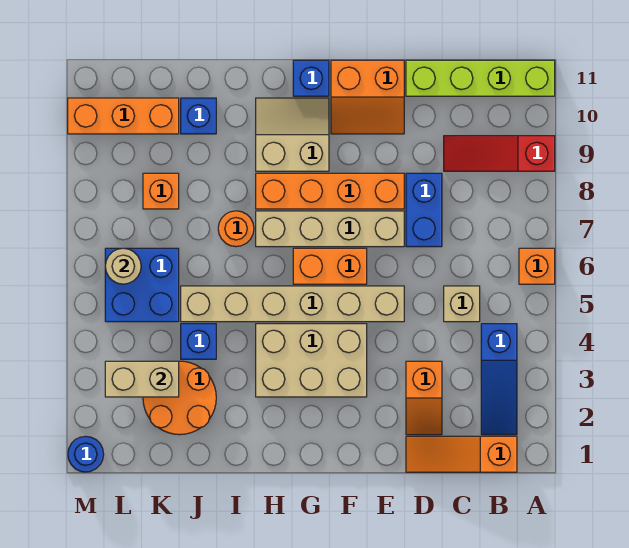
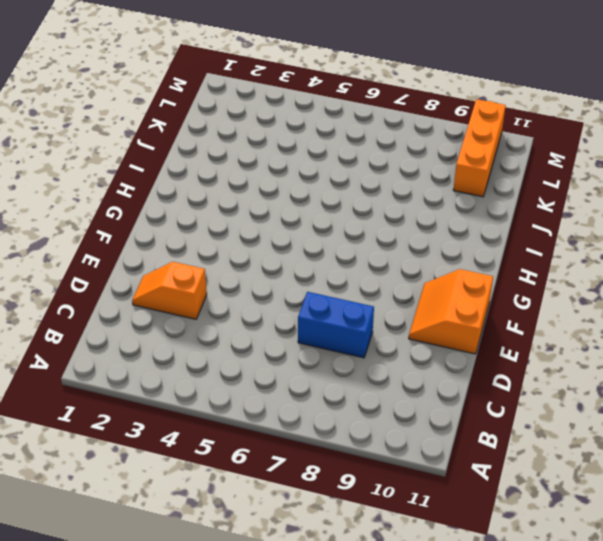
none -> orange brick A6 level 1
none -> red slope A9:C9 level 1 top A
none -> lime brick A11:D11 level 1

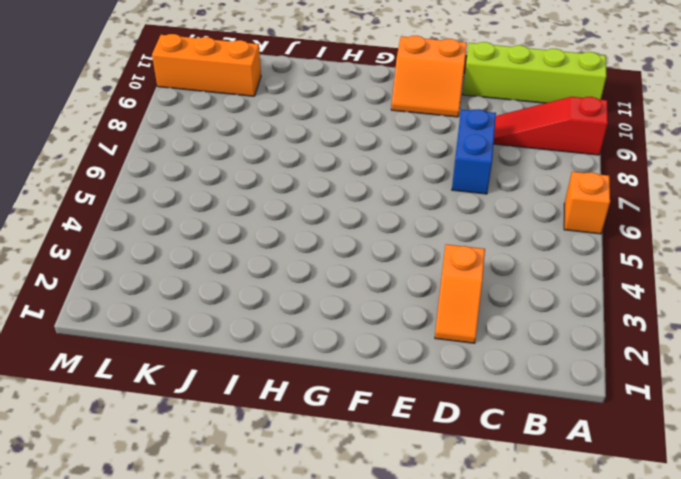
none -> orange slope B1:D1 level 1 top B
none -> blue slope B2:B4 level 1 top 4
none -> tan brick C5 level 1

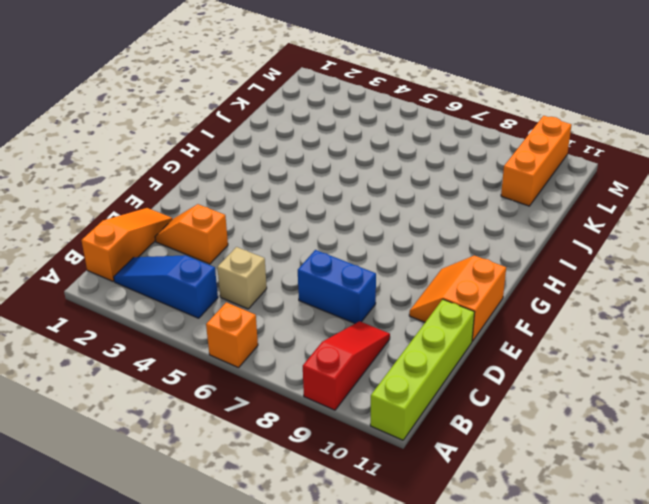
none -> tan brick E5:J5 level 1
none -> tan brick E7:H7 level 1
none -> orange brick E8:H8 level 1

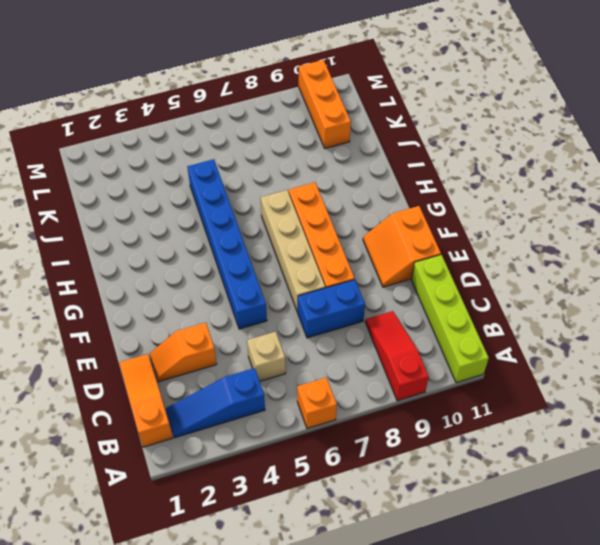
blue brick E5:J5 level 1 -> tan brick E5:J5 level 1
none -> tan brick F3:H4 level 1
none -> orange brick F6:G6 level 1
none -> tan slope G9:H10 level 1 top 9

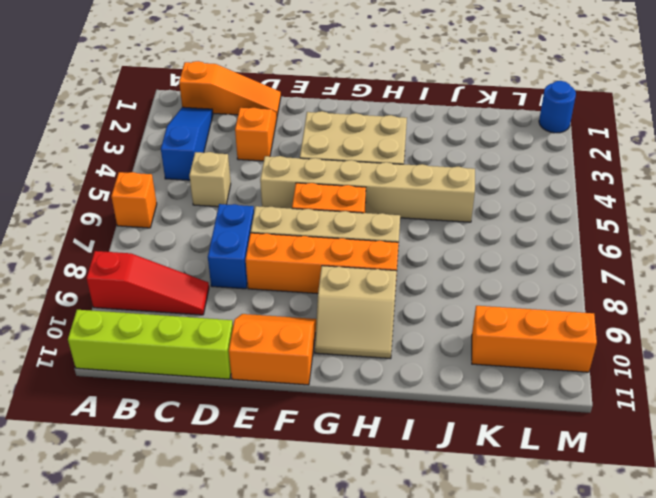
none -> blue brick G11 level 1
none -> orange round brick I7 level 1
none -> orange round brick J2:K3 level 1

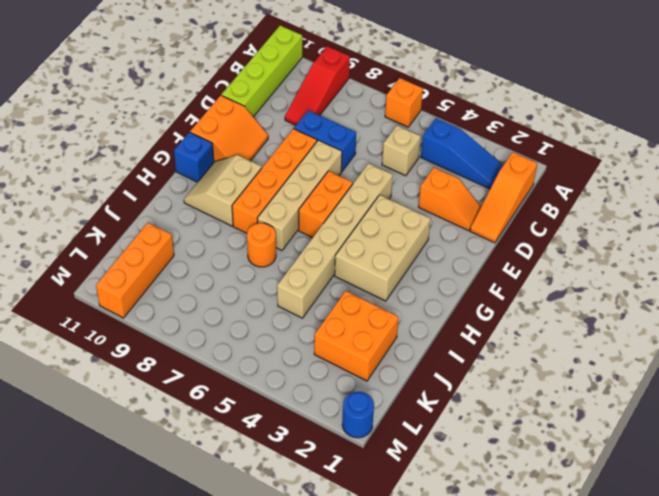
orange brick J2:K3 level 1 -> orange round brick J2:K3 level 1
none -> blue brick J4 level 1
none -> blue brick J10 level 1
none -> blue brick K5:L6 level 1

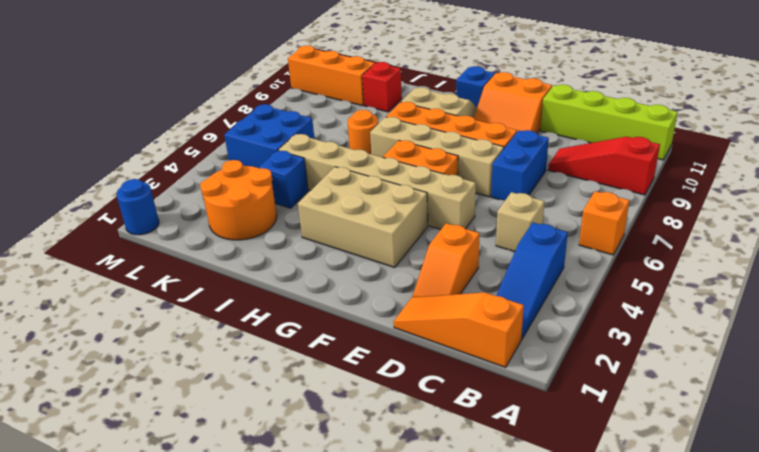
red brick J10 level 1 -> blue brick J10 level 1
none -> orange brick K8 level 1
none -> tan brick K3:L3 level 2
none -> tan round brick L6 level 2

